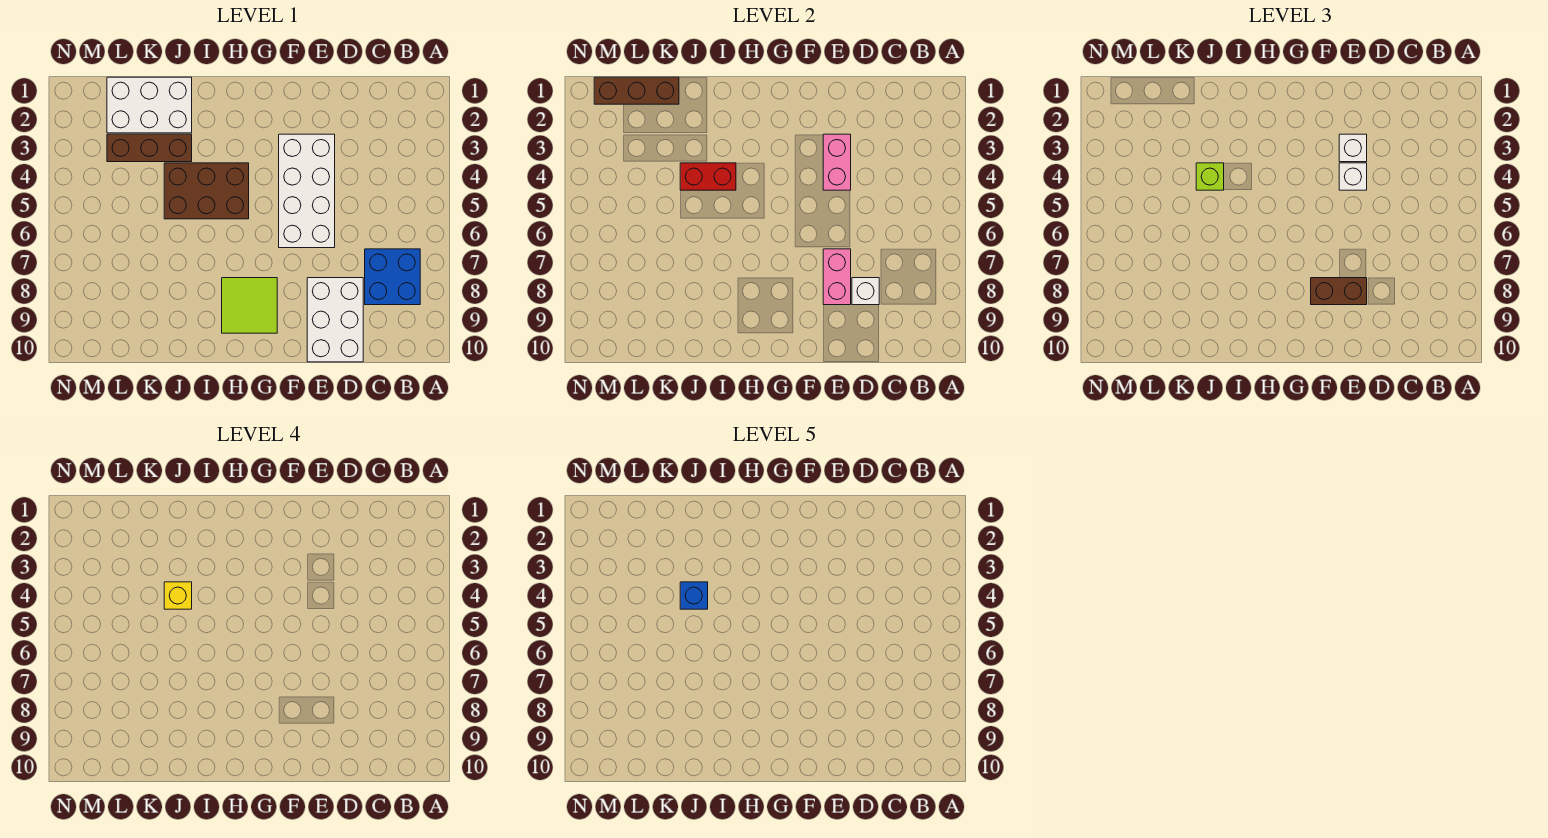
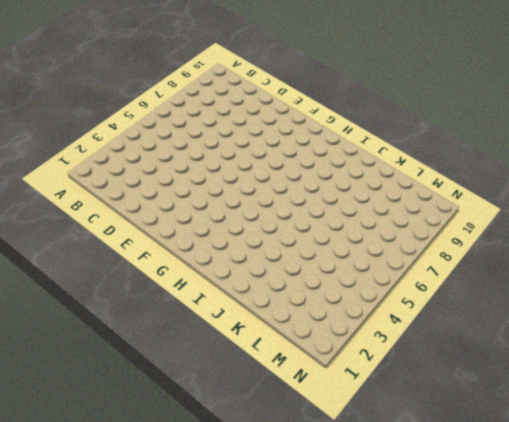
none -> blue brick B7:C8 level 1
none -> white brick D8:E10 level 1
none -> white brick E3:F6 level 1

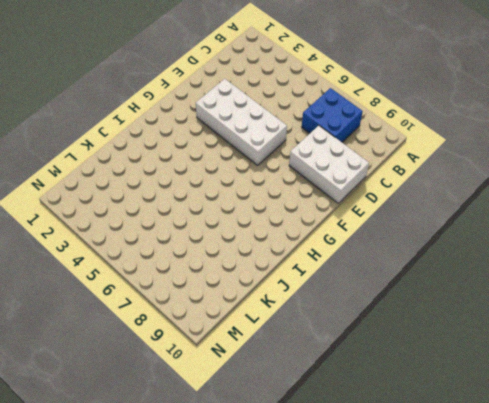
none -> lime tile G8:H9 level 1
none -> brown brick H4:J5 level 1
none -> white brick J1:L2 level 1

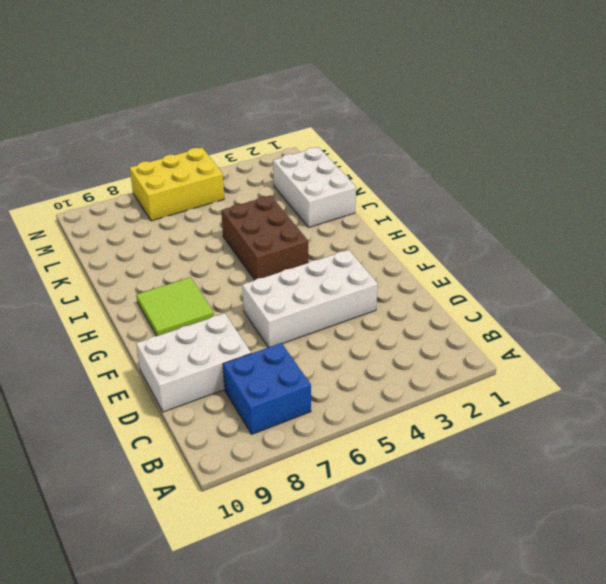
yellow brick M5:N7 level 1 -> none
none -> brown brick J3:L3 level 1
none -> white brick D8 level 2
none -> pink brick E3:E4 level 2

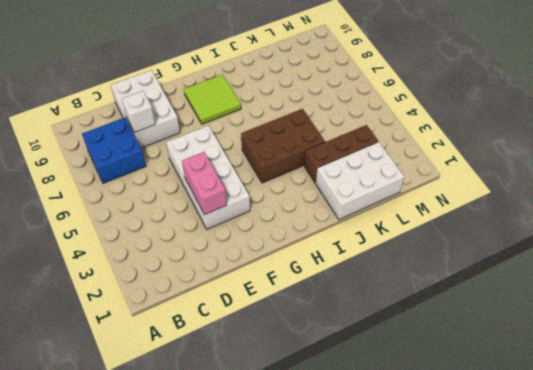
none -> pink brick E7:E8 level 2
none -> red brick I4:J4 level 2
none -> brown brick K1:M1 level 2

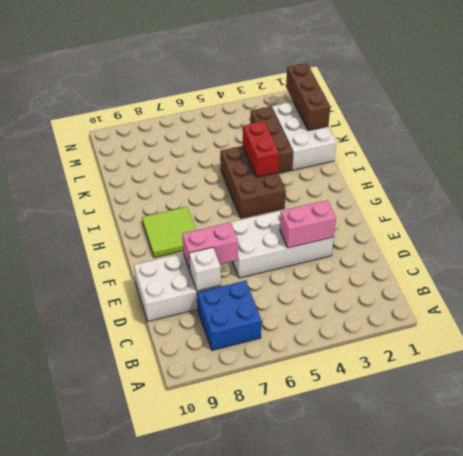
none -> white brick E3 level 3
none -> white brick E4 level 3
none -> brown brick E8:F8 level 3

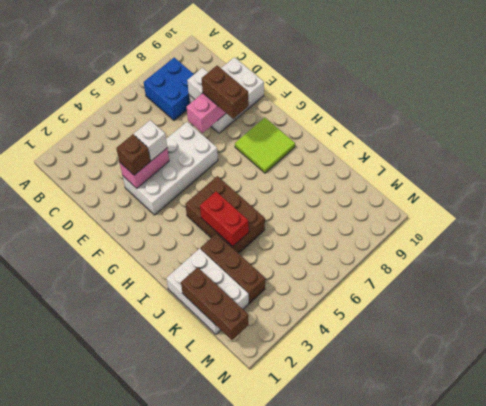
brown brick E3 level 3 -> white brick E3 level 3
none -> lime brick J4 level 3
none -> yellow brick J4 level 4
none -> blue brick J4 level 5

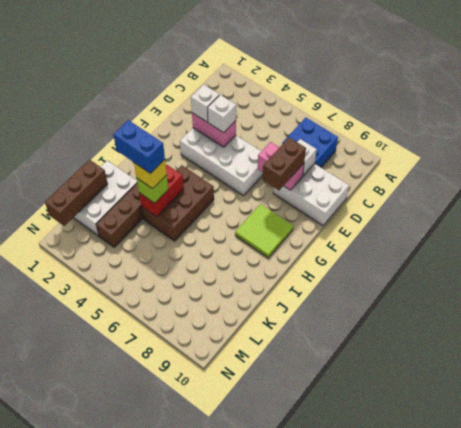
blue brick J3:J4 level 5 -> blue brick J4 level 5

